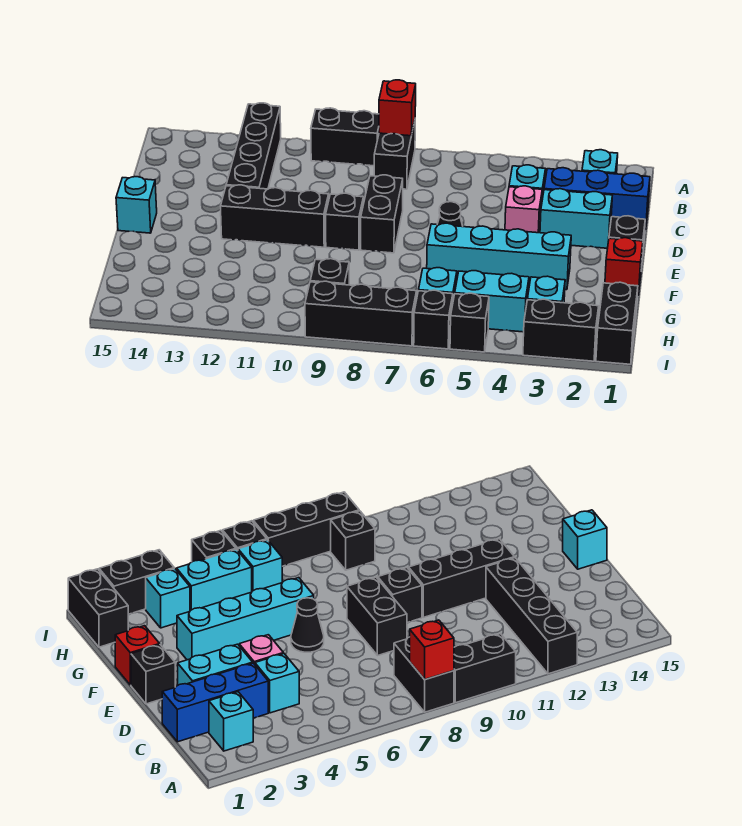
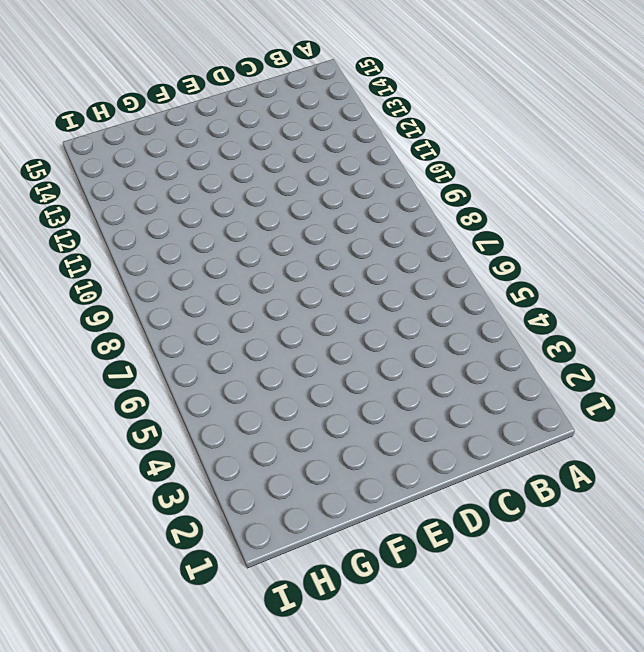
none -> black brick A8:B8 level 1
none -> black brick A9:A10 level 1
none -> black brick A12:D12 level 1

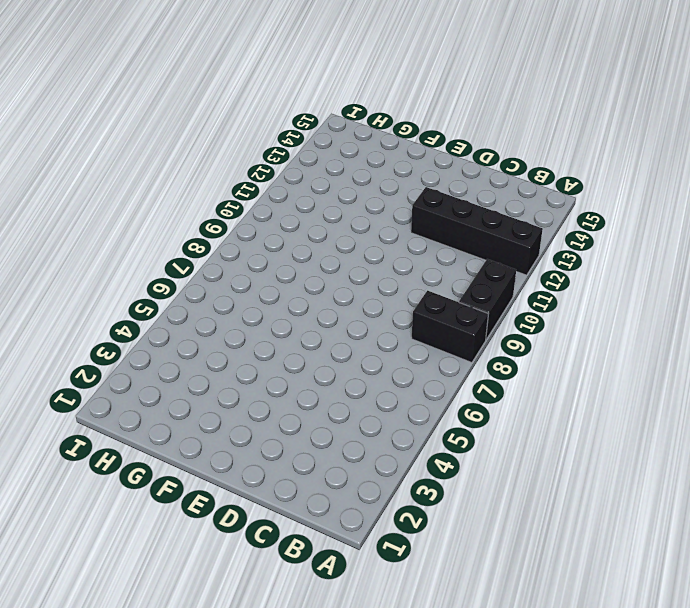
none -> cyan brick B2 level 1
none -> blue brick C1:C3 level 1
none -> cyan brick C4 level 1

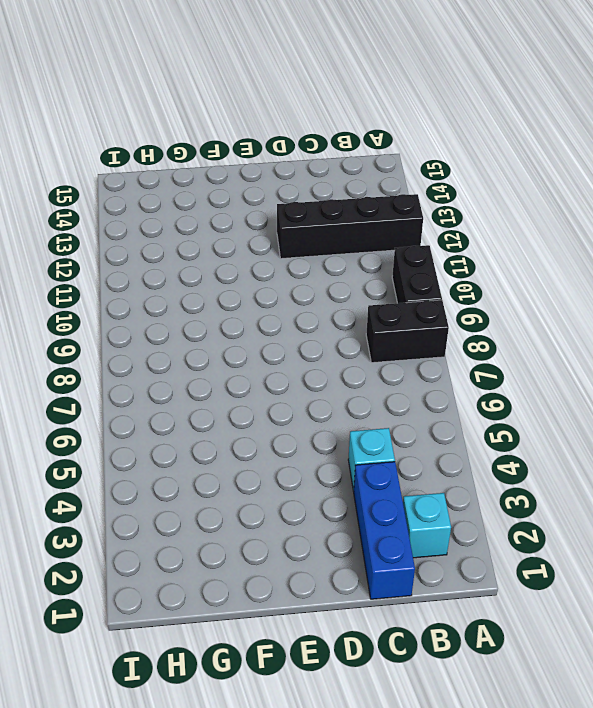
none -> cyan brick D2:D3 level 1
none -> pink brick D4 level 1
none -> black brick D8:E8 level 1

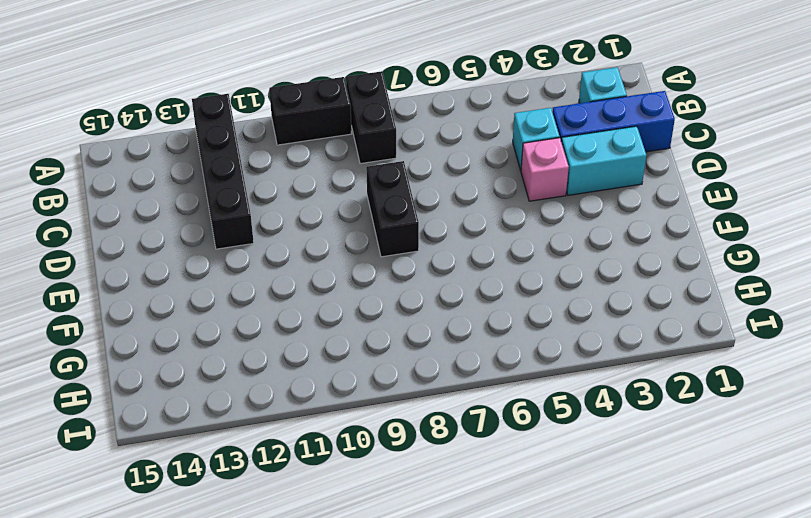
none -> black brick E1 level 1
none -> black cone E6 level 1
none -> black brick E9 level 1

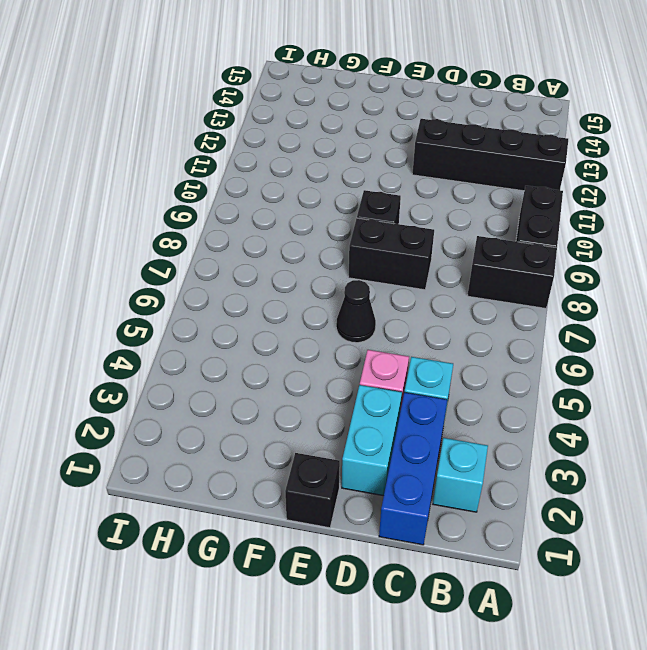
none -> black brick E10:E12 level 1
none -> cyan brick E15 level 1
none -> red brick F1 level 1

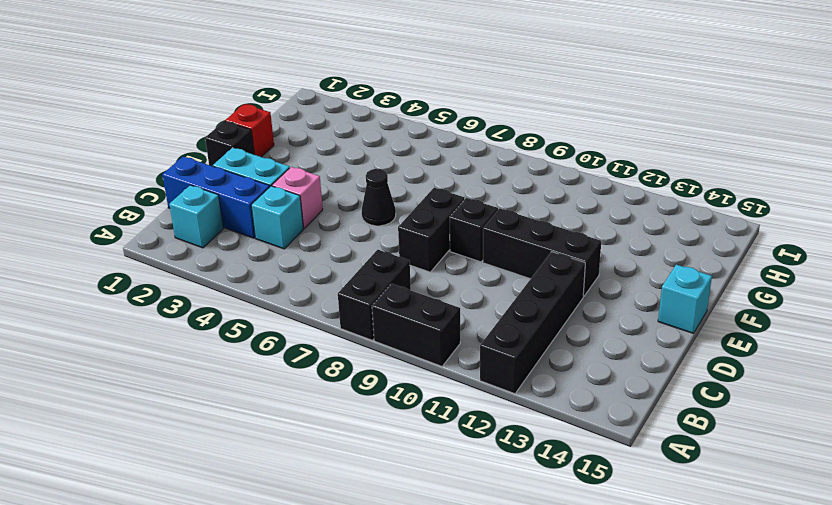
none -> cyan brick F3:F6 level 1
none -> black brick H1:I1 level 1
none -> cyan brick H3 level 1

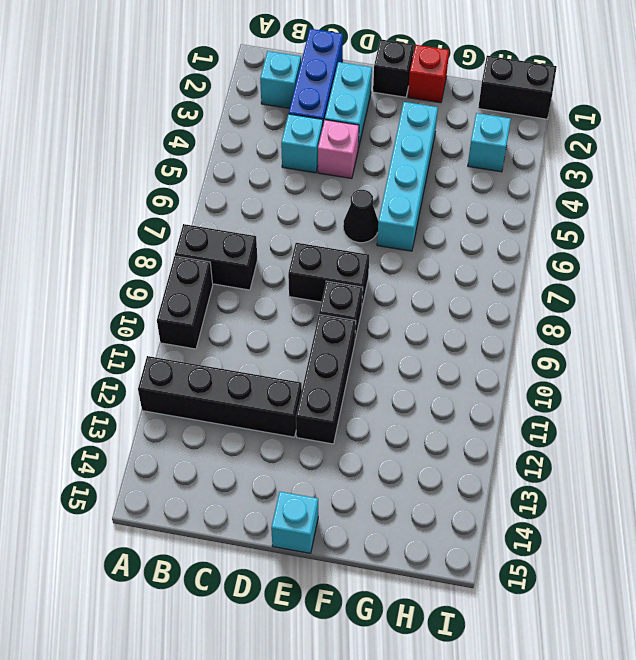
none -> cyan brick H4:H5 level 1
none -> cyan brick H6 level 1
none -> black brick H9 level 1

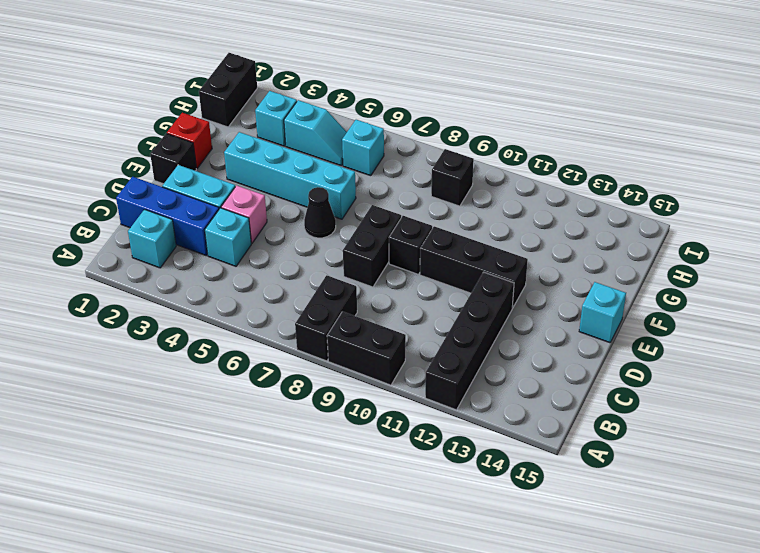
cyan slope H4:H5 level 1 top 4 -> cyan brick H4:H5 level 1
none -> black brick I2:I3 level 1
none -> black brick I5 level 1
none -> black brick I6 level 1

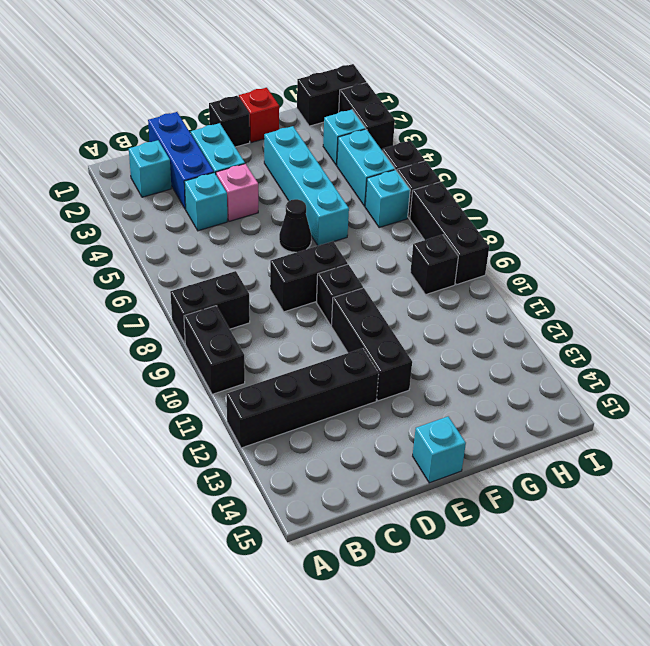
none -> red brick A8 level 2

